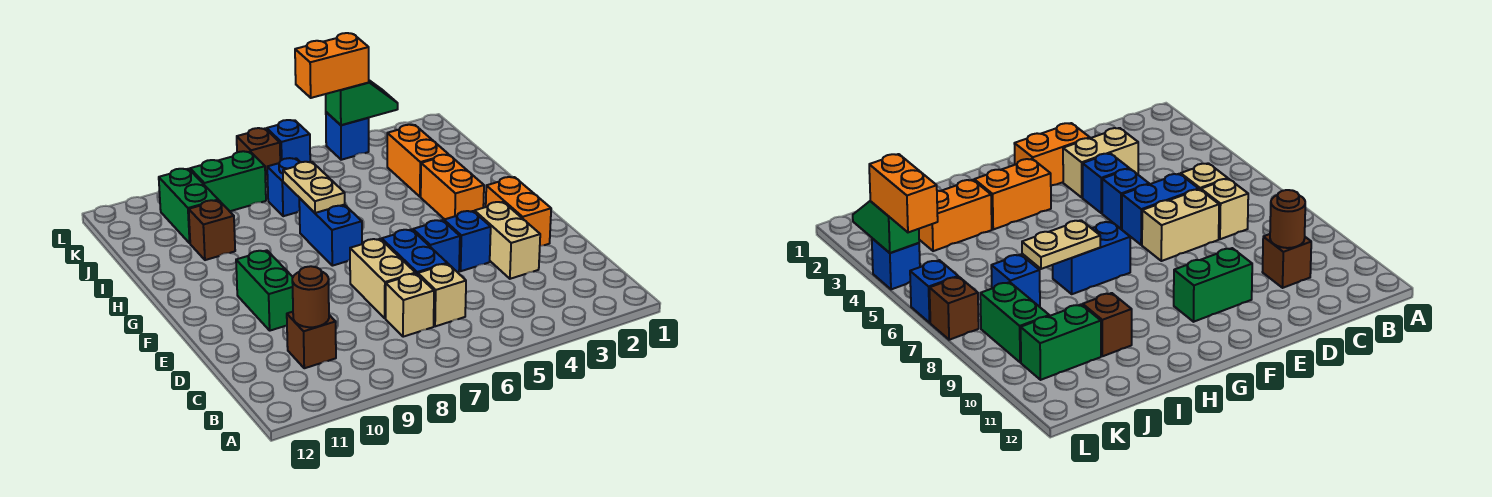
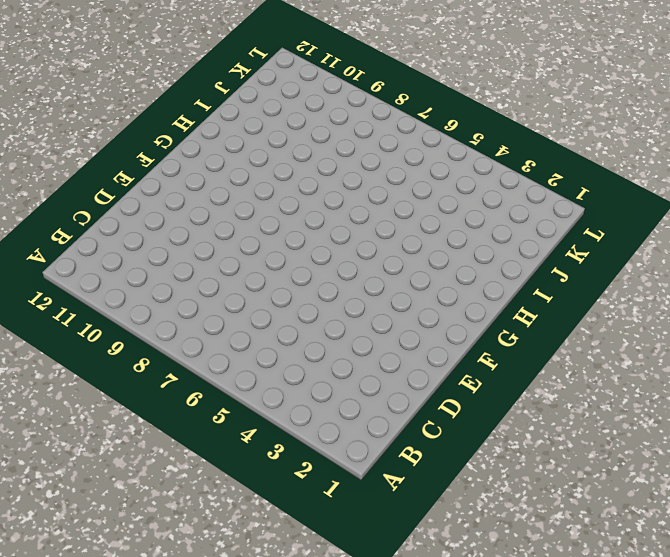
none -> tan brick C6 level 1
none -> tan brick C7 level 1
none -> brown brick C10 level 1

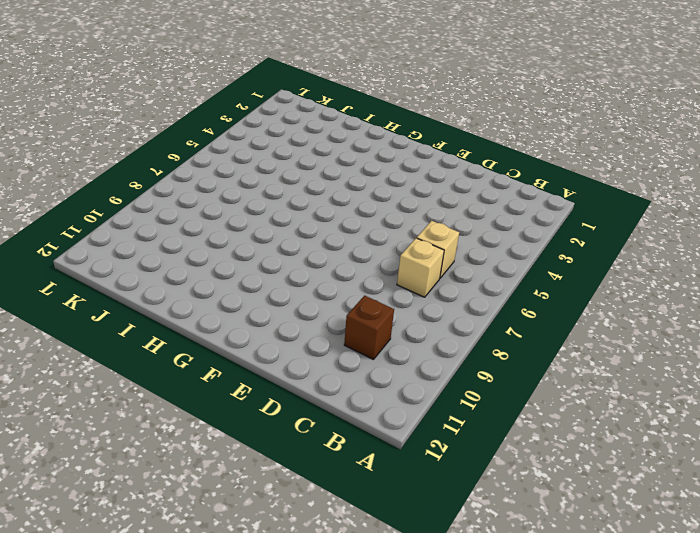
none -> tan brick D3:E3 level 1
none -> blue brick D6:E6 level 1
none -> tan brick D7:E7 level 1

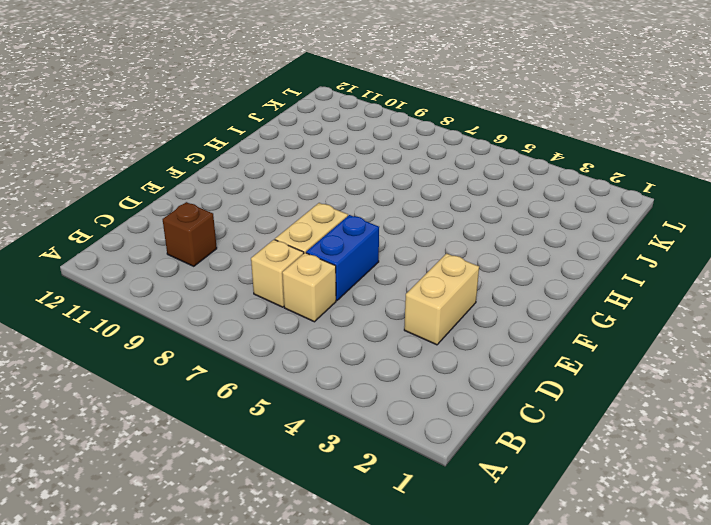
none -> orange brick E2:F2 level 1
none -> blue brick E4 level 1
none -> blue brick E5 level 1

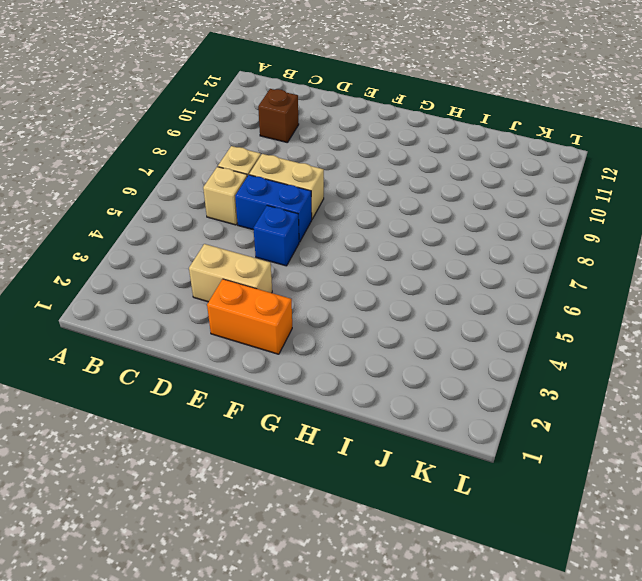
none -> blue brick E4 level 1
none -> green brick E10:F10 level 1
none -> orange brick G3:H3 level 1

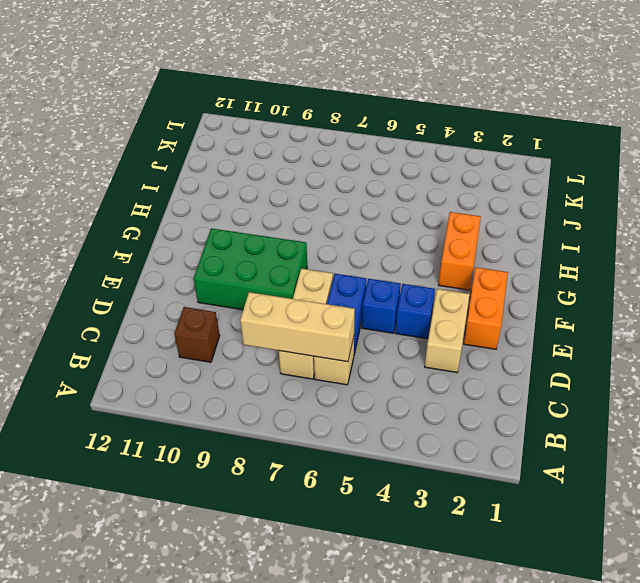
tan brick C6:C8 level 2 -> none
green brick E8:F10 level 1 -> green brick E10:F10 level 1
none -> blue brick G7:H7 level 1
none -> orange brick I3:J3 level 1
none -> brown brick I10 level 1

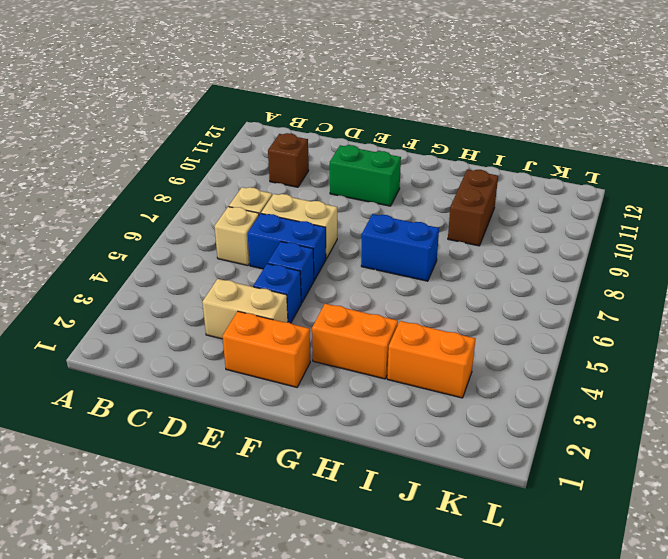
brown brick I9:I10 level 1 -> brown brick I10 level 1
none -> blue brick J7 level 1
none -> green brick J10:K10 level 1
none -> green brick K8:K9 level 1

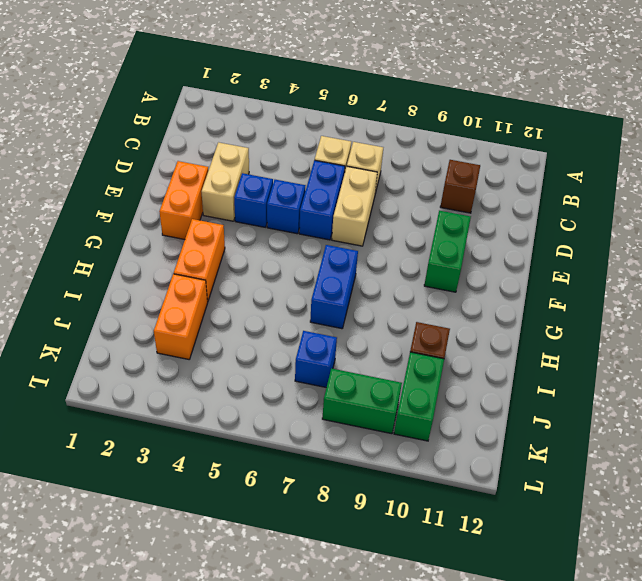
none -> blue brick L4 level 1
none -> blue brick L6 level 1
none -> brown brick L7 level 1

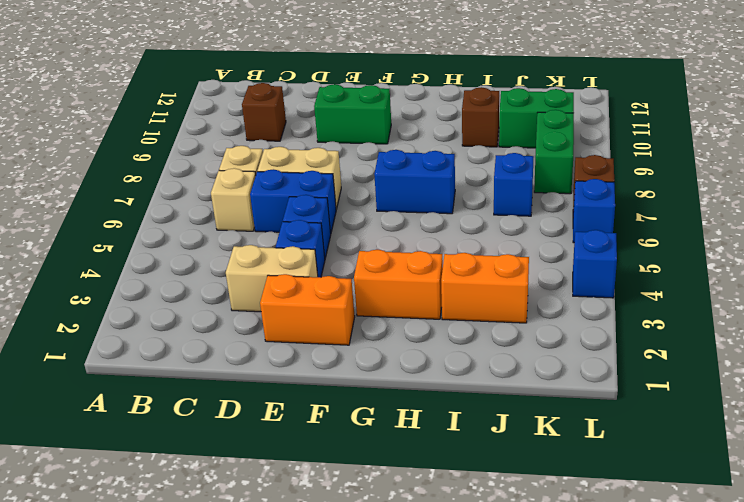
none -> brown round brick C10 level 2
none -> tan plate H7:I7 level 2
none -> green slope L3:L4 level 2 top 4

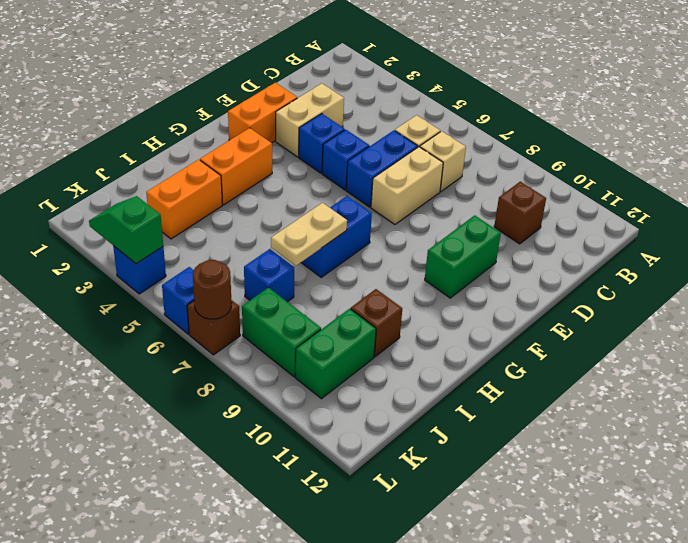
brown round brick L7 level 2 -> brown round brick C10 level 2
none -> orange brick L4:L5 level 3

